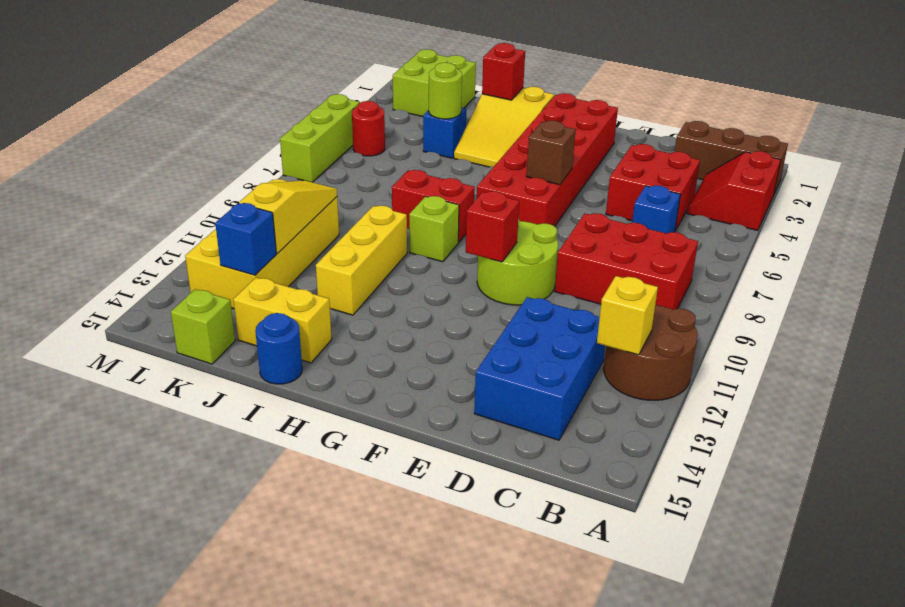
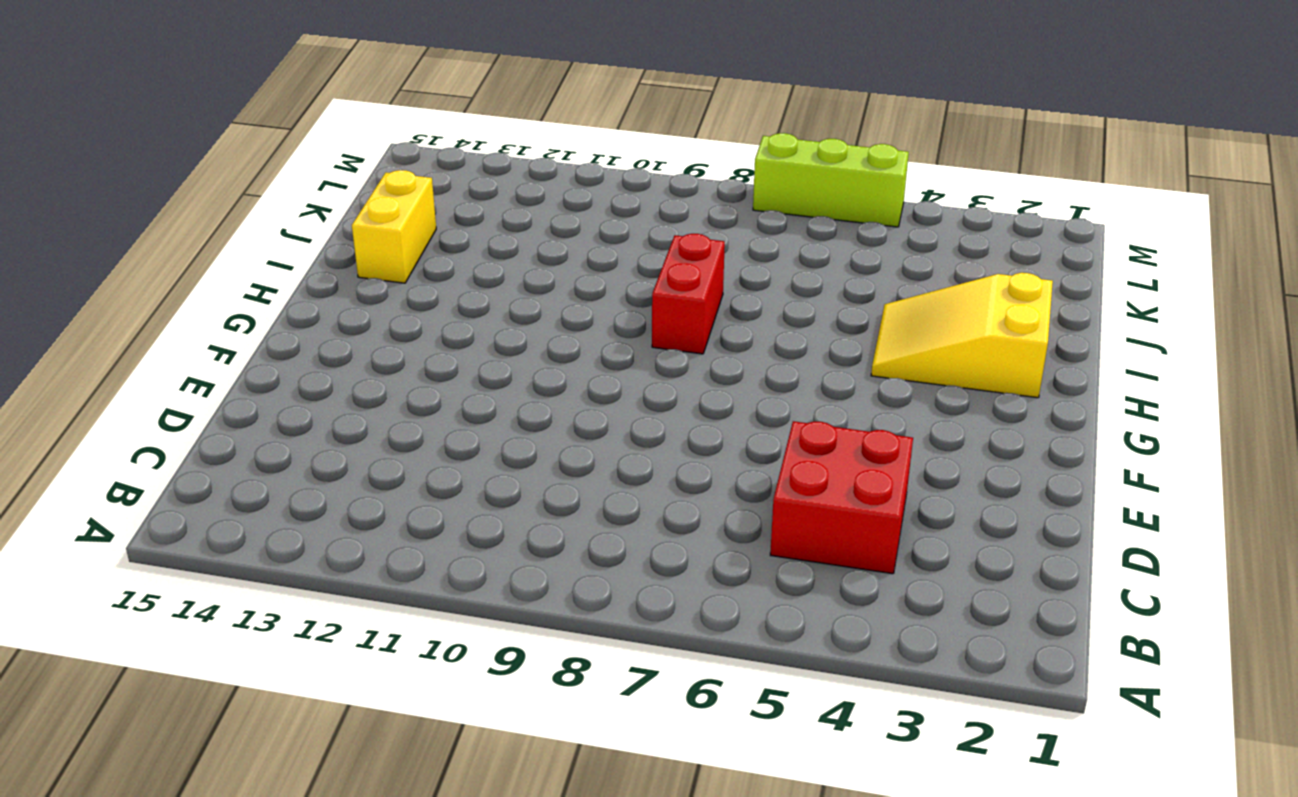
none -> brown brick A2:C2 level 1
none -> red slope A3:B4 level 1 top A
none -> brown round brick A11:B12 level 1

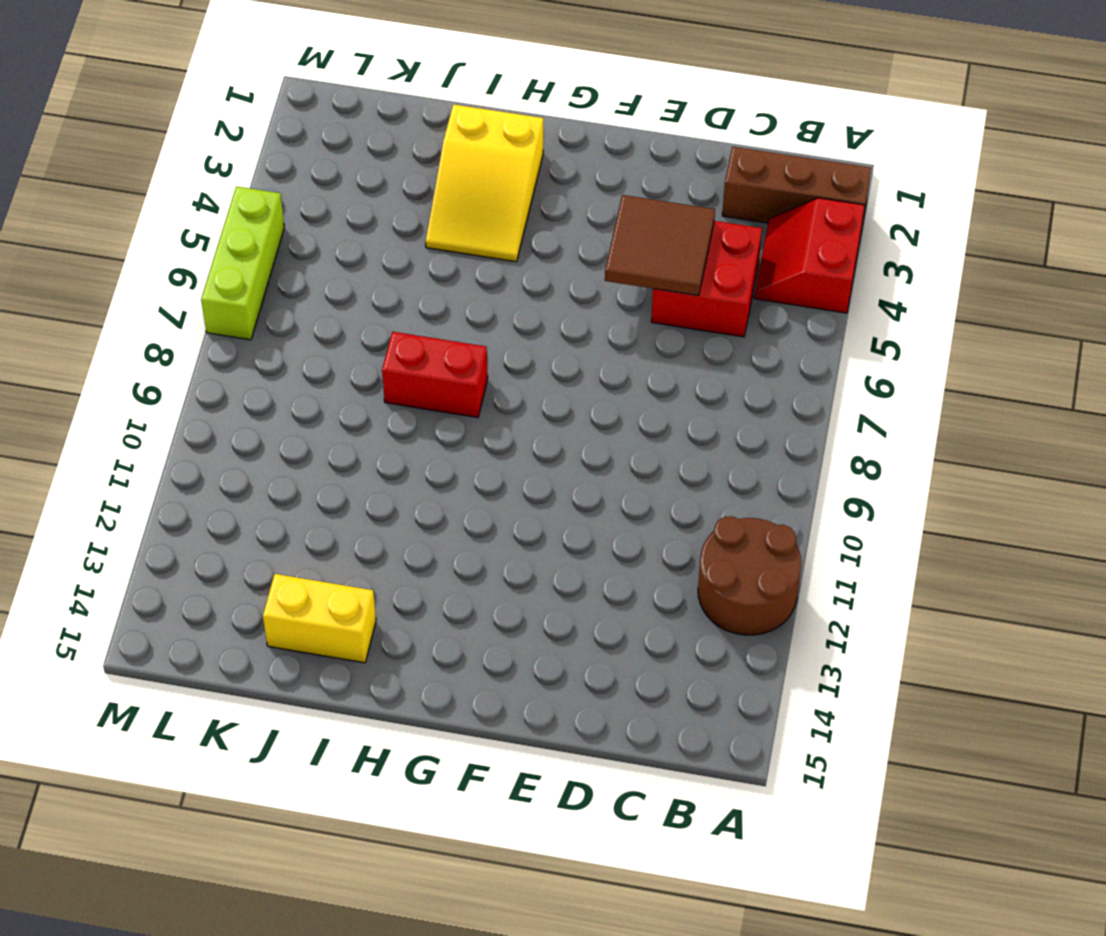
brown tile D4:E5 level 2 -> none
none -> red brick B8:D9 level 1
none -> blue brick C6 level 1
none -> blue brick C12:D14 level 1

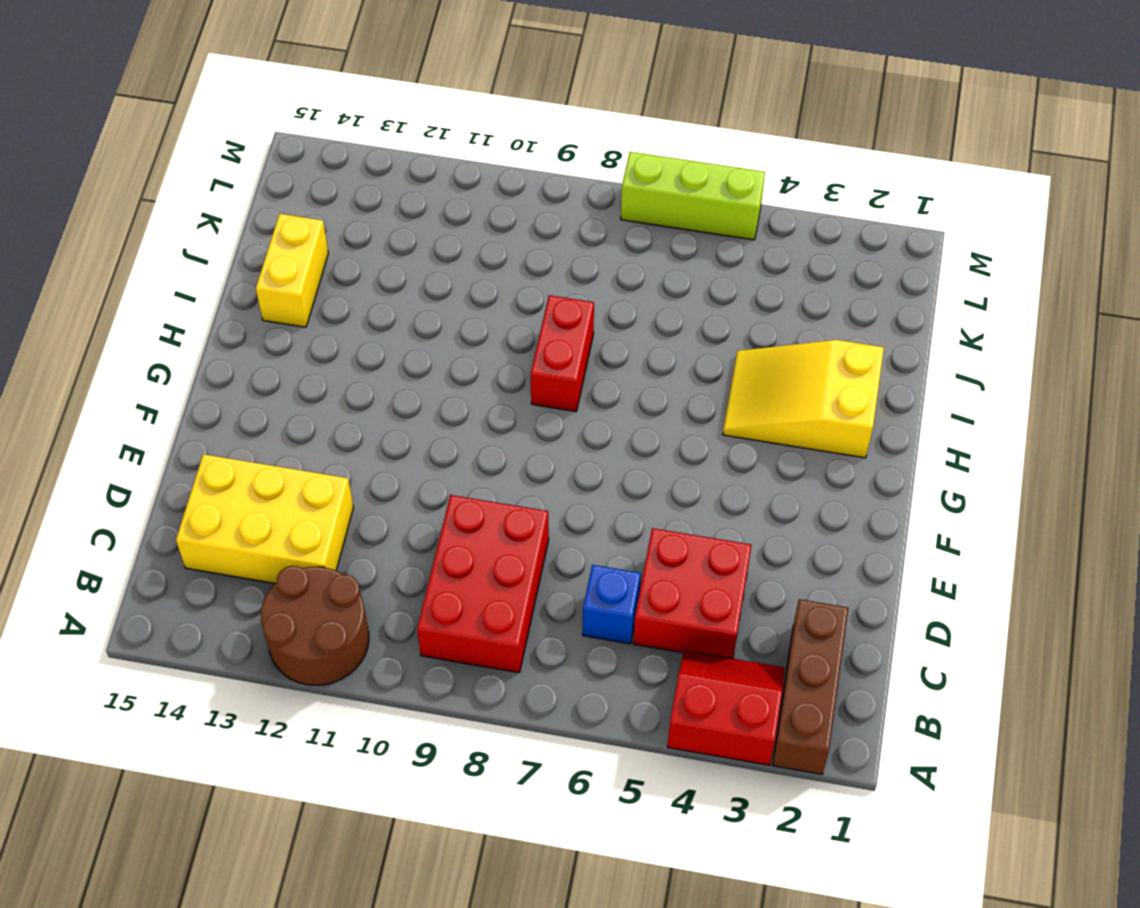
yellow brick C12:D14 level 1 -> blue brick C12:D14 level 1
none -> lime round brick E9:F10 level 1
none -> red brick F2:G7 level 1
none -> lime brick H9 level 1

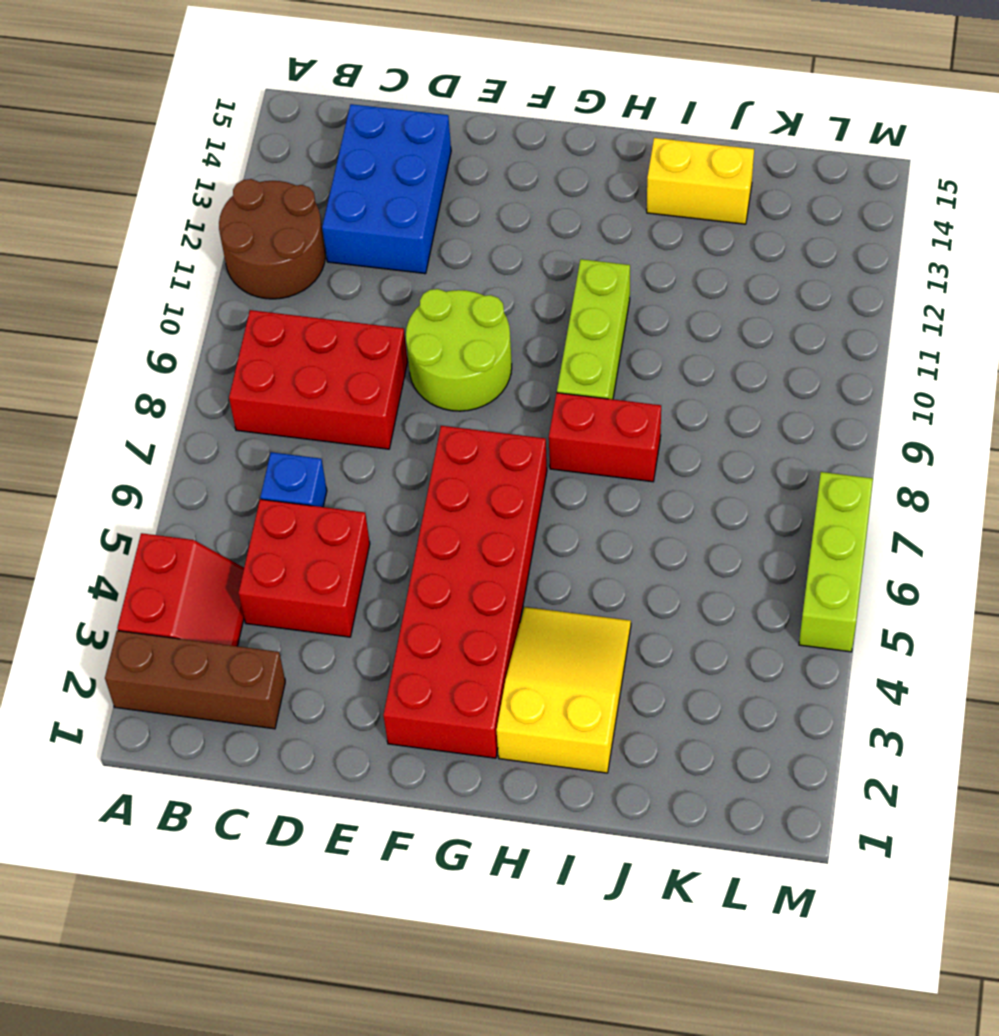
lime brick H9:H11 level 1 -> lime brick H9 level 1
none -> yellow brick I10:I12 level 1
none -> blue round brick I15 level 1
none -> blue brick J4 level 1

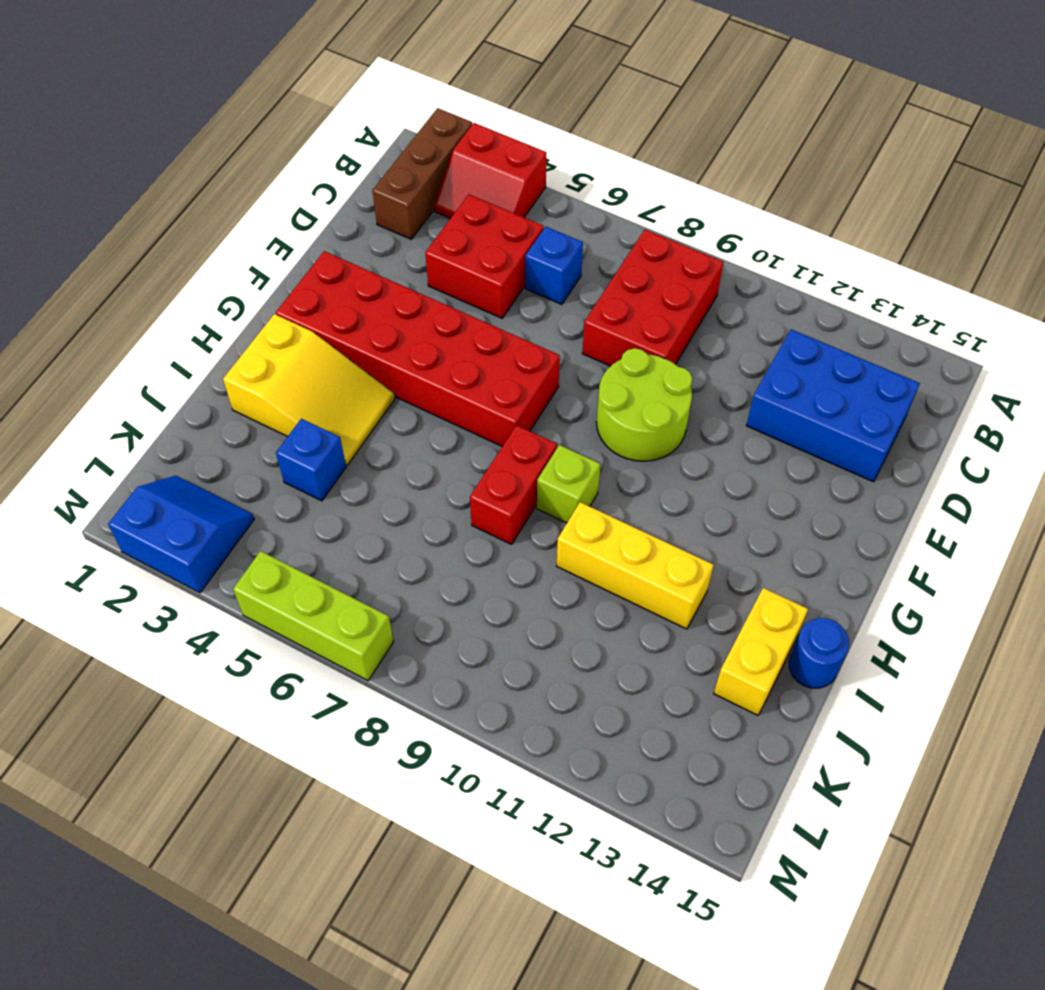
blue slope L2:M3 level 1 top M -> lime brick K1:L2 level 1
none -> brown round brick A11:B12 level 1
none -> yellow brick K10:L13 level 1
none -> lime brick K15 level 1

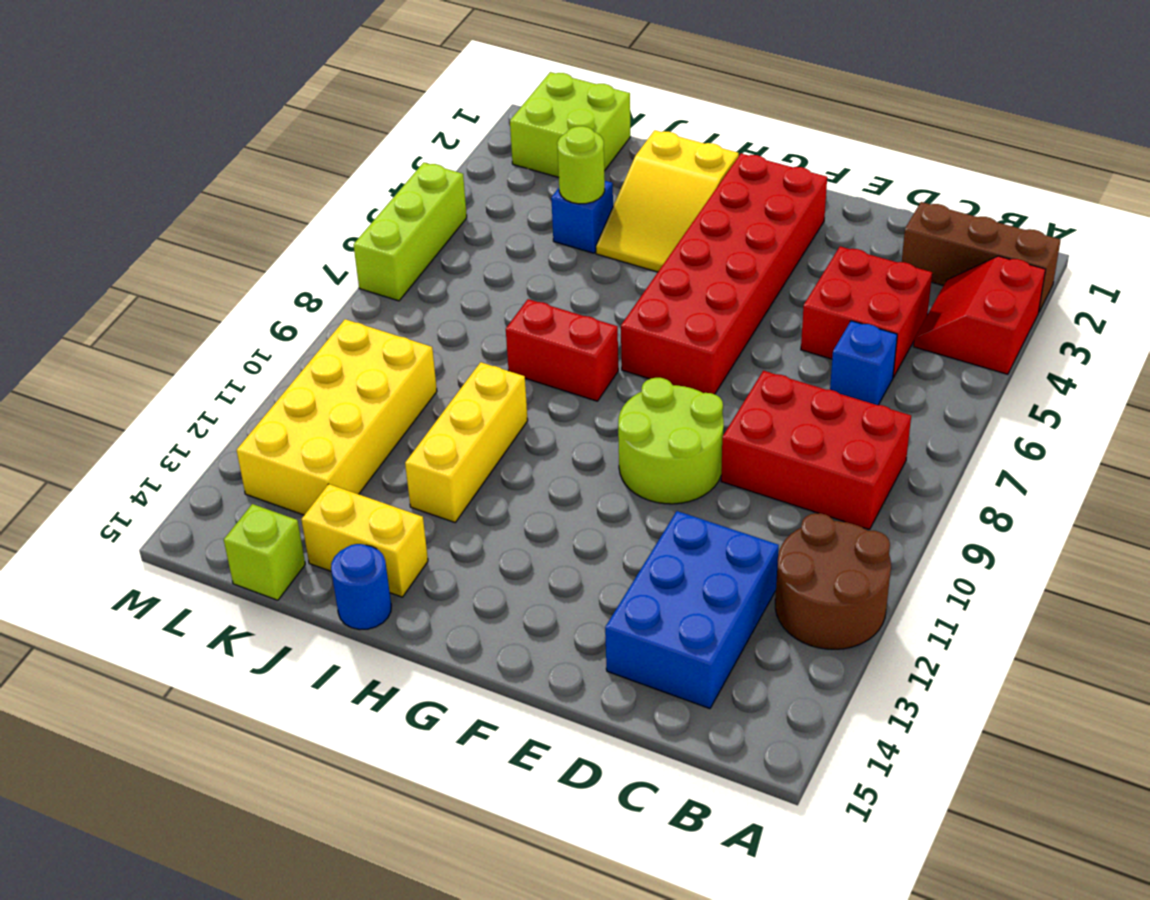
none -> lime brick H9 level 1
none -> red round brick L5 level 1
none -> yellow brick B12 level 2

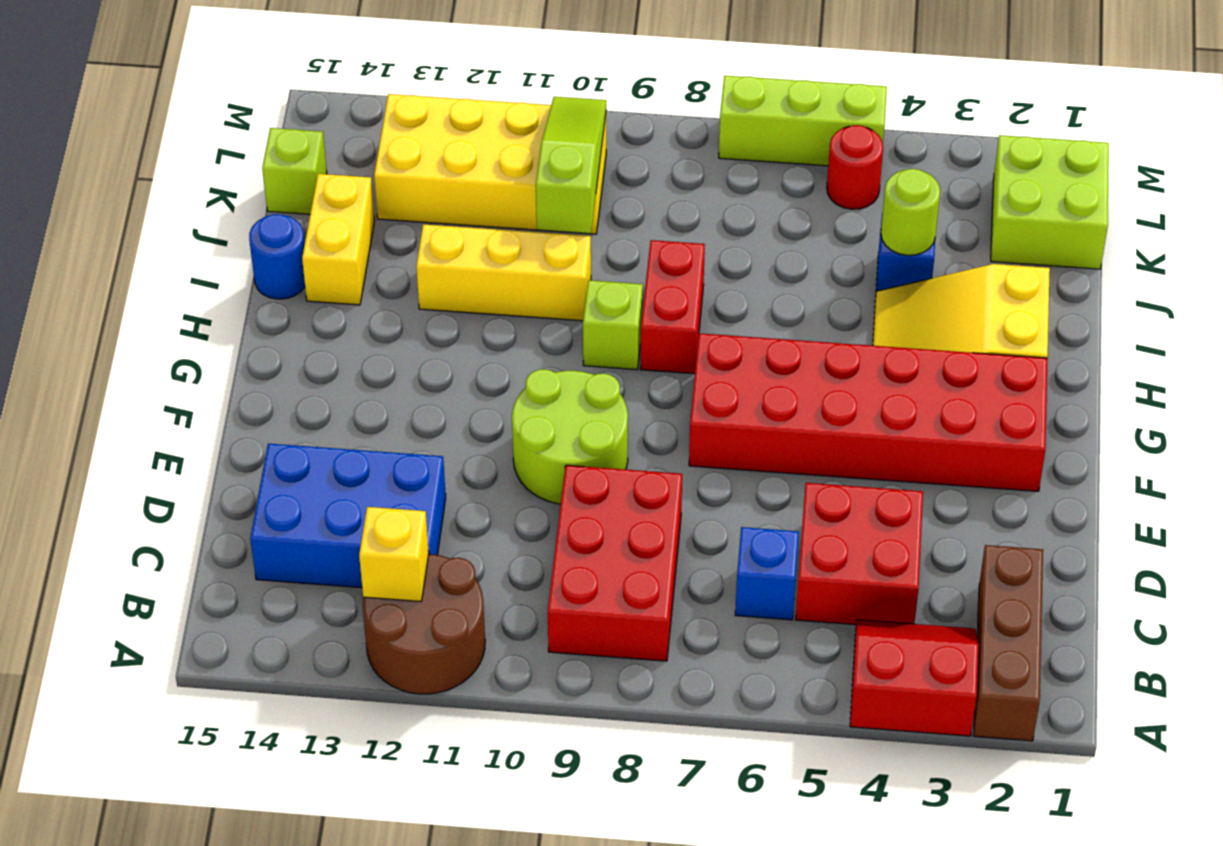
lime slope J10:L10 level 2 top J -> yellow slope K10:K12 level 2 top 12
none -> brown brick F6 level 2
none -> red brick F10 level 2
none -> red brick I2 level 2

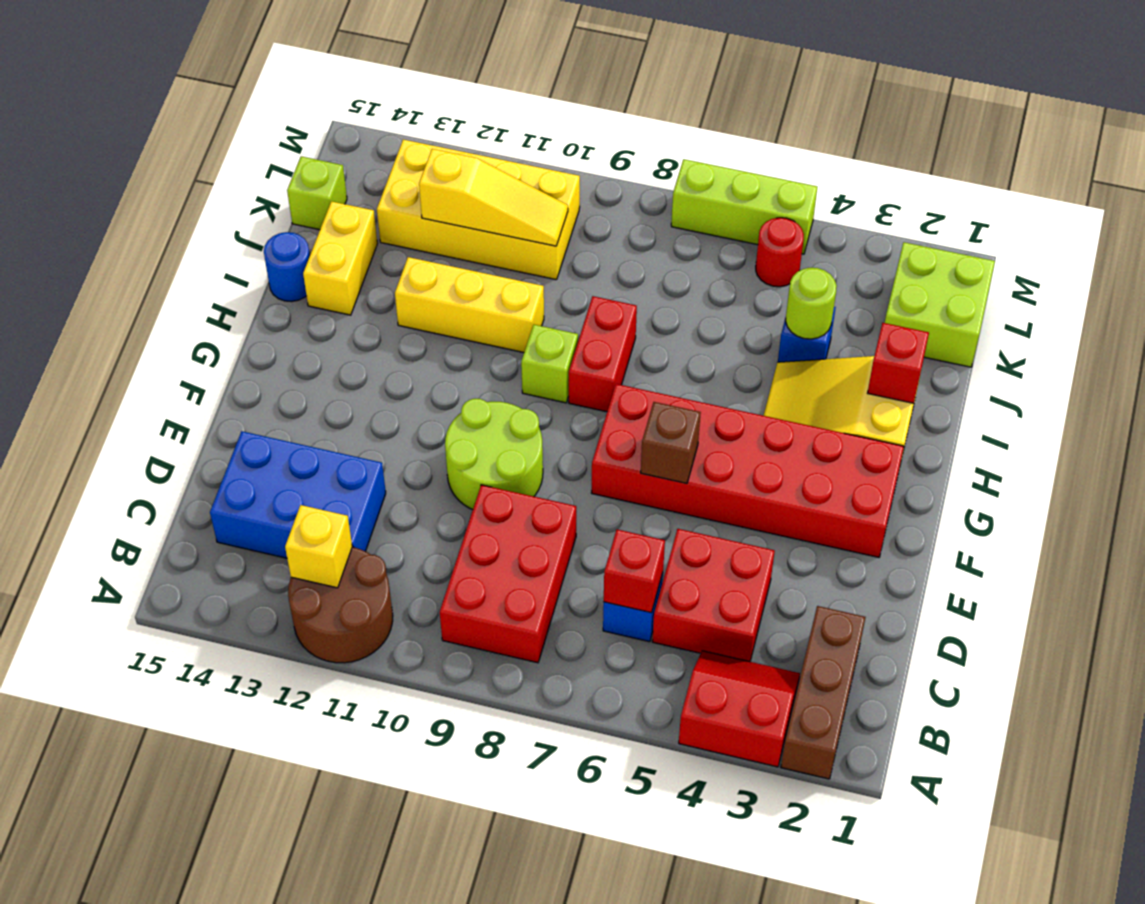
red brick C6 level 2 -> red brick F10 level 2
none -> blue brick K13 level 2

